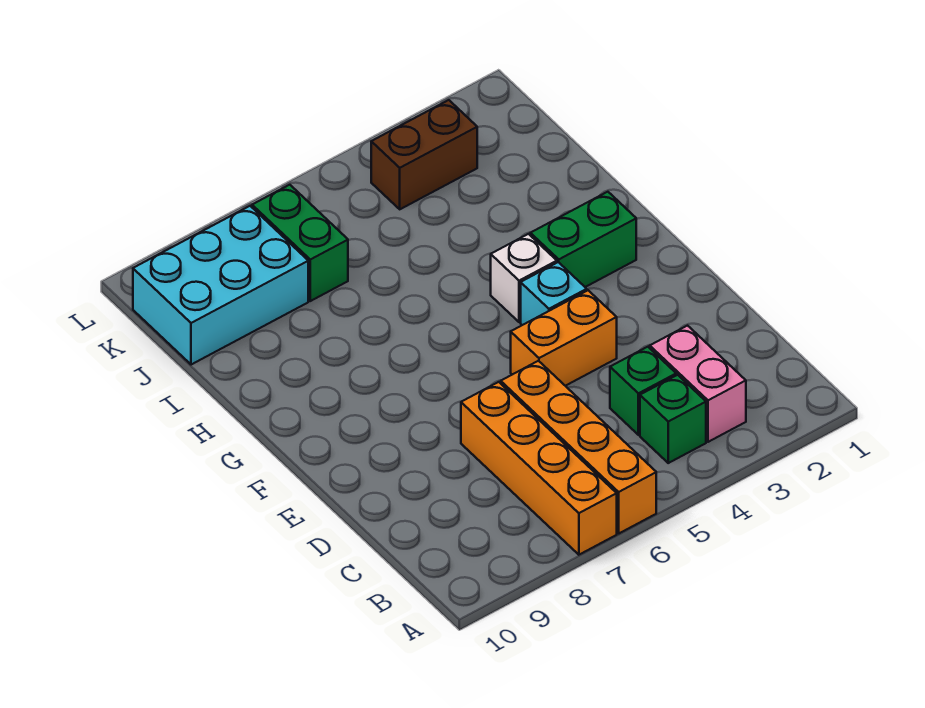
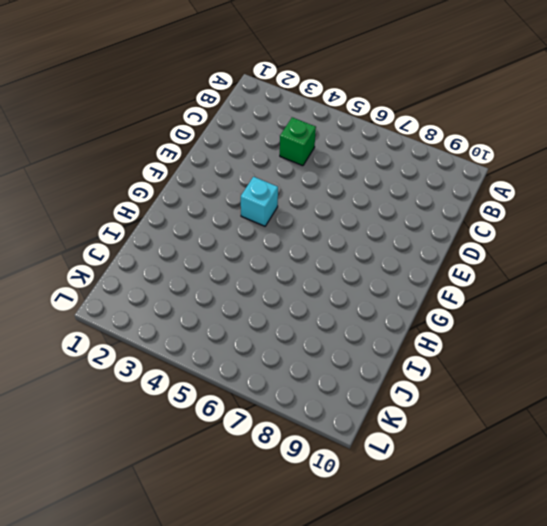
none -> orange brick A6:D6 level 1
none -> orange brick A7:D7 level 1
none -> pink brick B3:C3 level 1

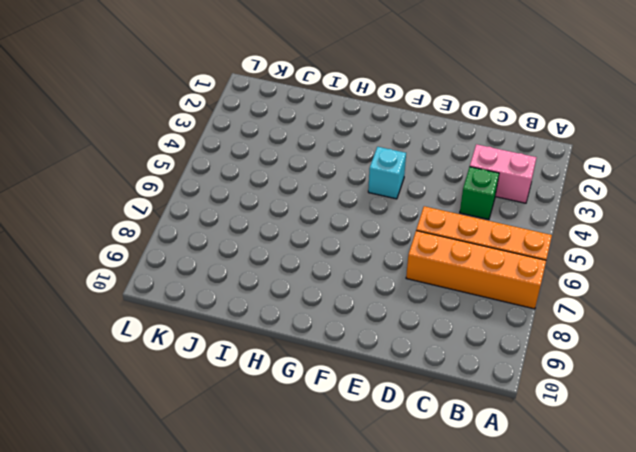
none -> green brick B4 level 1
none -> orange brick E4:E5 level 1
none -> green brick G2:G3 level 1

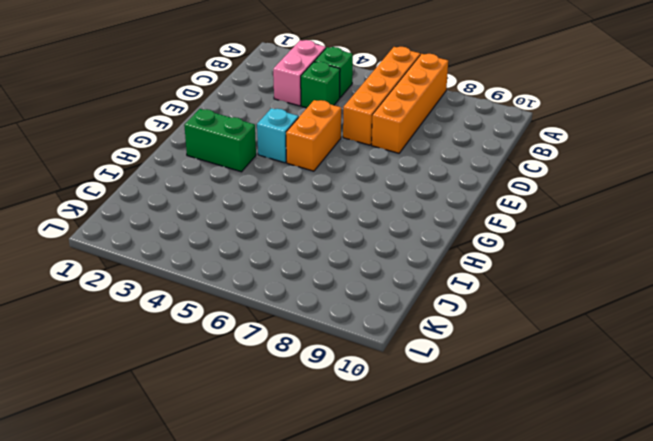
orange brick E5:F5 level 1 -> orange brick E4:E5 level 1
none -> white brick G4 level 1
none -> green brick J7:K7 level 1
none -> cyan brick J8:K10 level 1

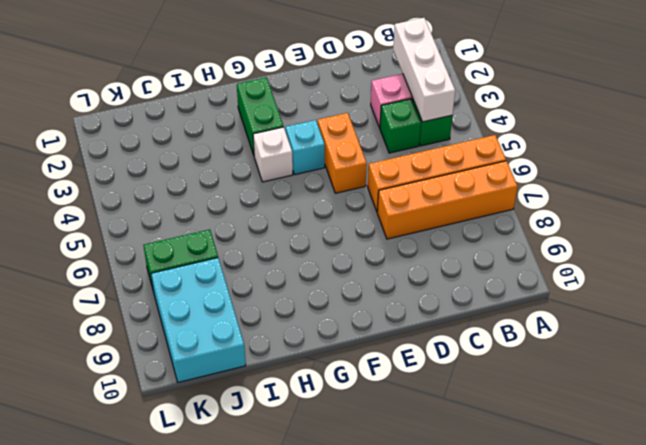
white brick B2:B4 level 2 -> none
none -> brown brick K3:K4 level 1

